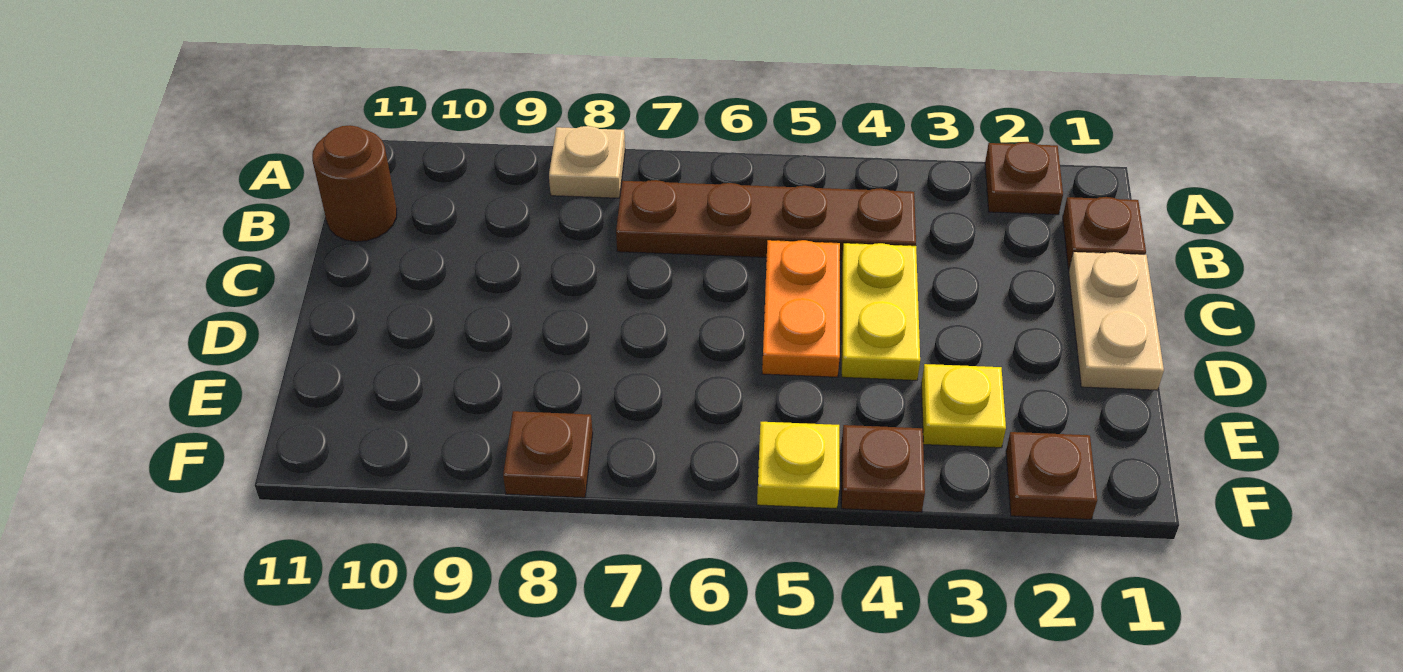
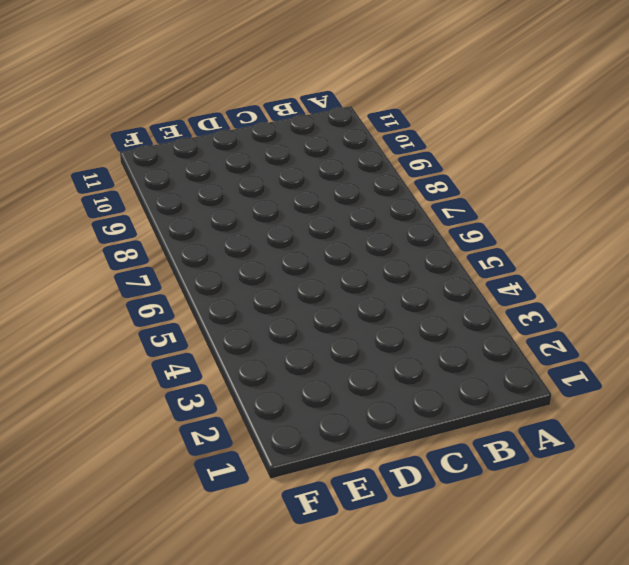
none -> brown plate A2 level 1
none -> tan plate A8 level 1
none -> brown plate B1 level 1

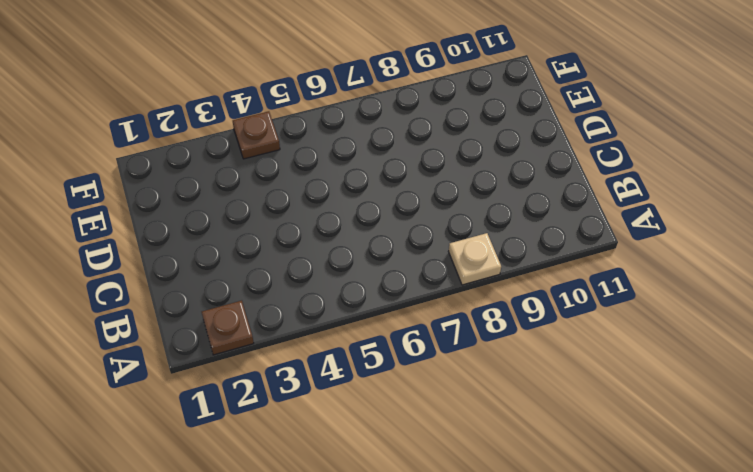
none -> brown plate B1 level 1
none -> brown plate B4:B7 level 1
none -> brown round brick B11 level 1

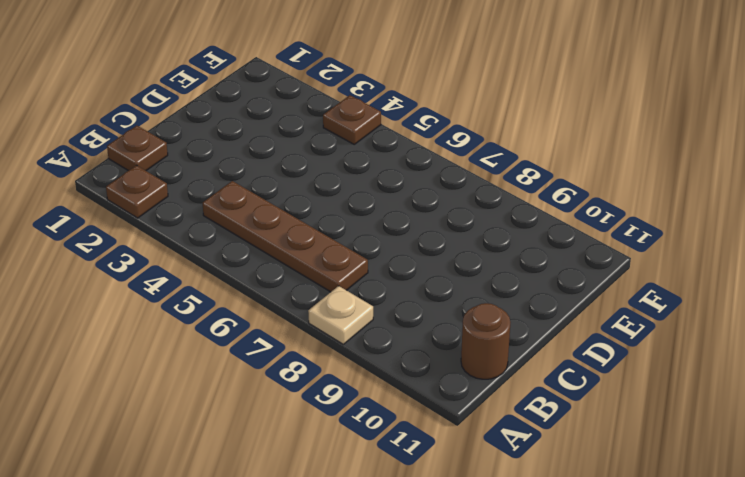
none -> tan plate C1:D1 level 1
none -> yellow plate C4:D4 level 1
none -> orange plate C5:D5 level 1

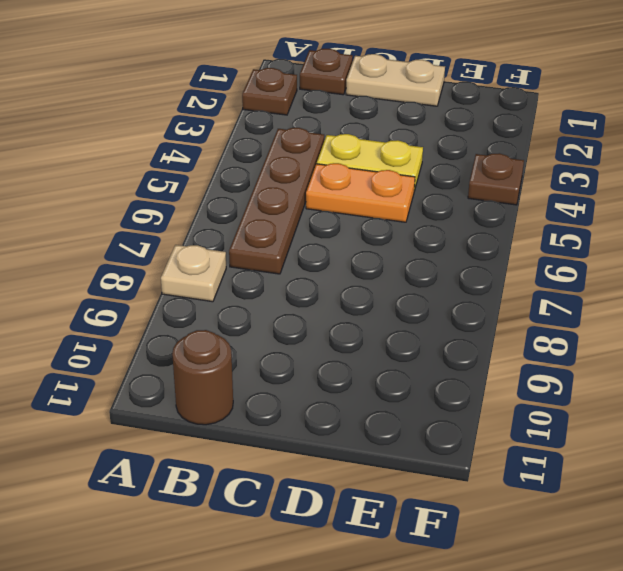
none -> yellow plate E3 level 1
none -> brown plate F2 level 1
none -> yellow plate F5 level 1

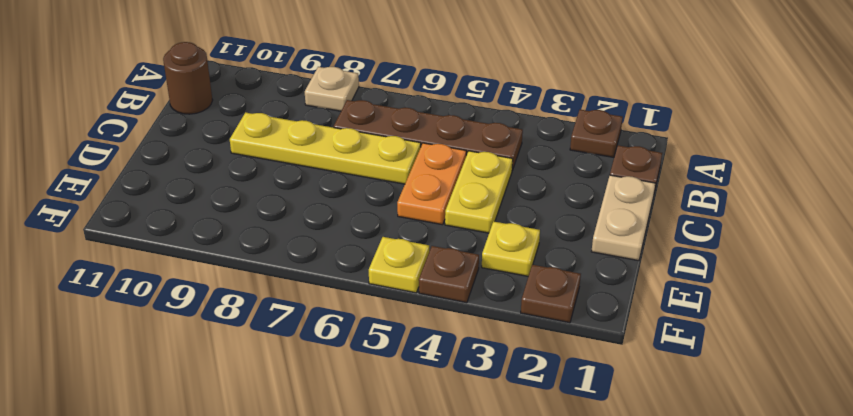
yellow plate C6:C9 level 1 -> none
none -> brown plate F8 level 1

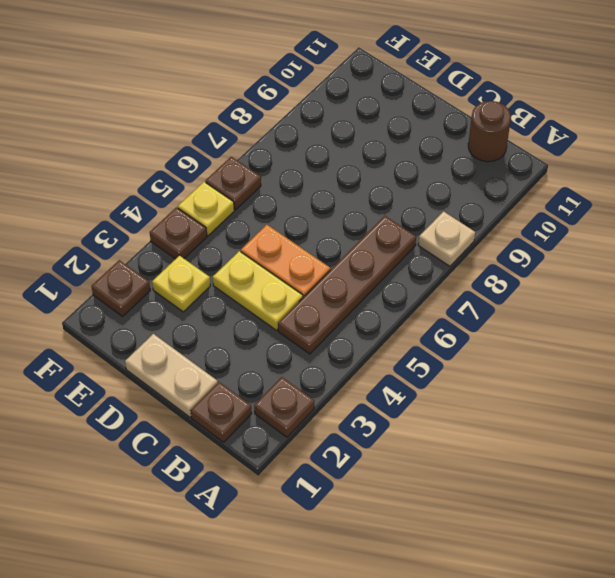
brown plate F6 level 1 -> brown plate F8 level 1

